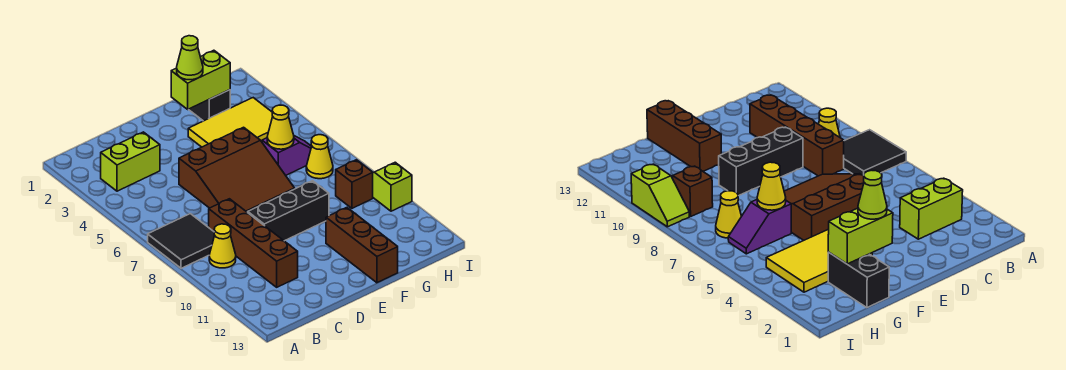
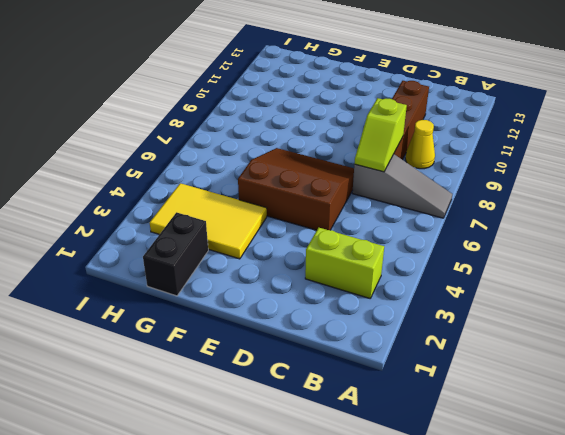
grey slope A7:C7 level 1 top C -> black tile A7:B8 level 1
lime slope C7:C8 level 2 top 8 -> lime slope I9:I10 level 1 top 10
none -> black brick D9:F9 level 1
none -> brown brick F11:F13 level 1
none -> purple slope G6:H6 level 1 top G

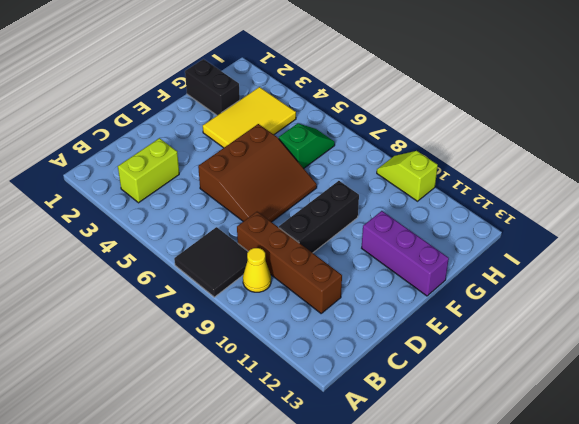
purple brick F11:F13 level 1 -> brown brick F11:F13 level 1
green slope G6:H6 level 1 top G -> purple slope G6:H6 level 1 top G
none -> yellow cone H7 level 1
none -> brown brick H9 level 1
none -> lime brick F2:G2 level 2

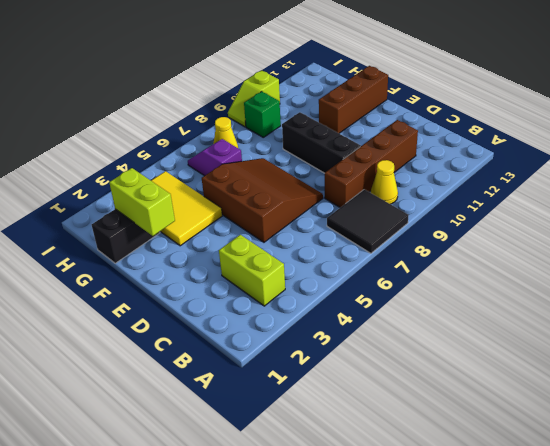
green brick H9 level 1 -> brown brick H9 level 1
none -> yellow cone G6 level 2
none -> lime cone F2 level 3

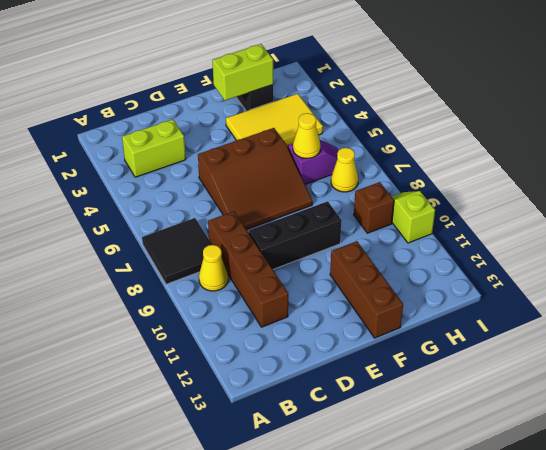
none -> lime cone F2 level 3

